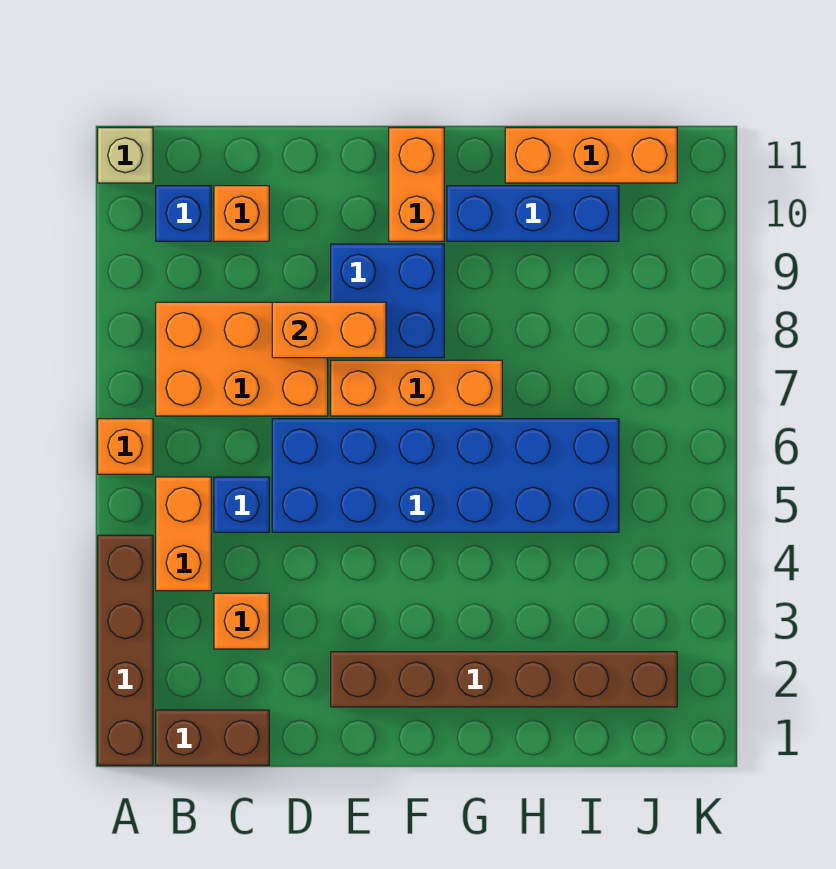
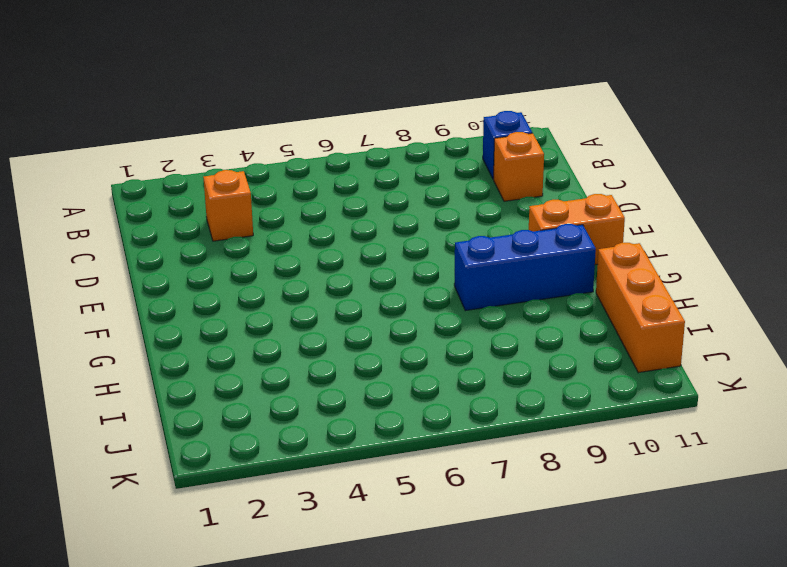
blue brick G8:G10 level 1 -> blue brick G10:I10 level 1
none -> brown brick A1:A4 level 1
none -> orange brick A6 level 1
none -> tan brick A11 level 1

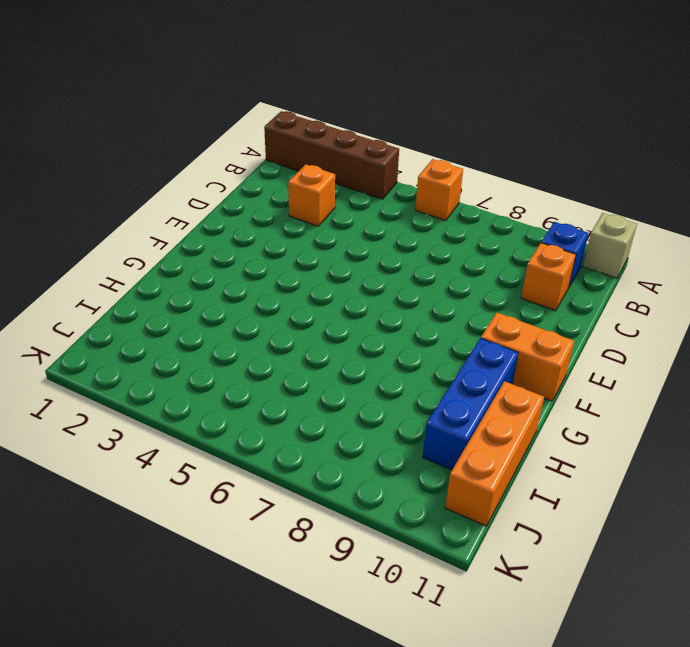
none -> brown brick B1:C1 level 1
none -> orange brick B4:B5 level 1
none -> orange brick B7:D8 level 1

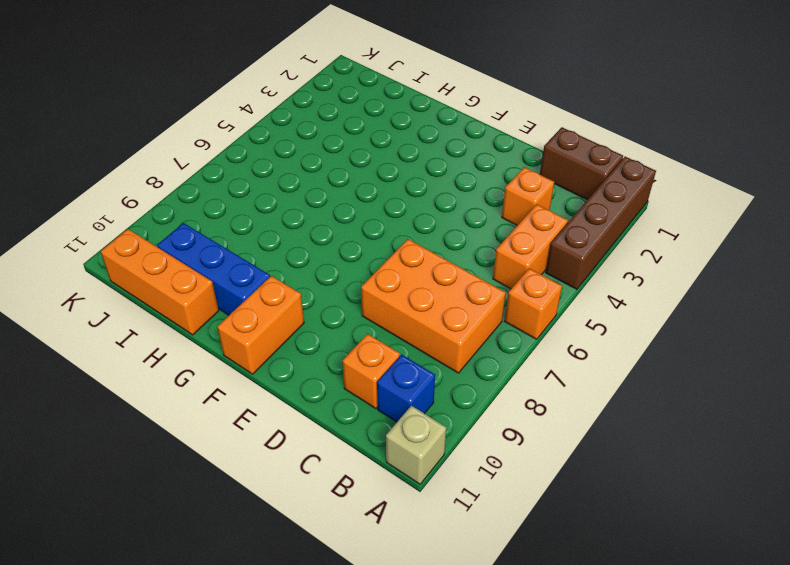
none -> blue brick C5 level 1
none -> blue brick D5:I6 level 1
none -> brown brick E2:J2 level 1

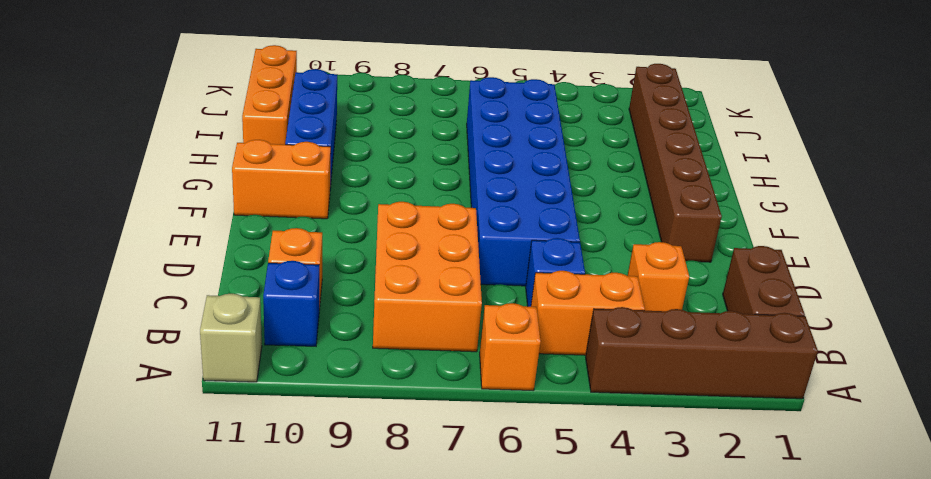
none -> orange brick E7:G7 level 1
none -> blue brick E8:F9 level 1
none -> orange brick D8:E8 level 2

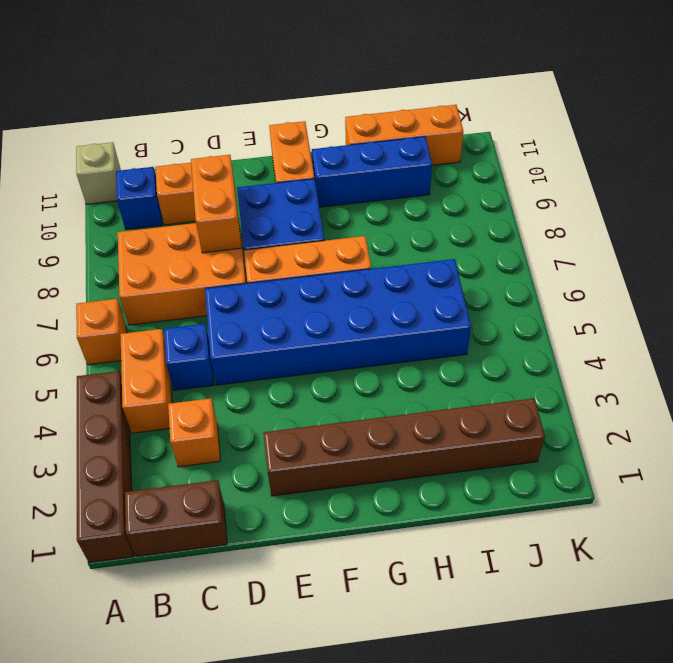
orange brick D8:D9 level 2 -> orange brick D8:E8 level 2

